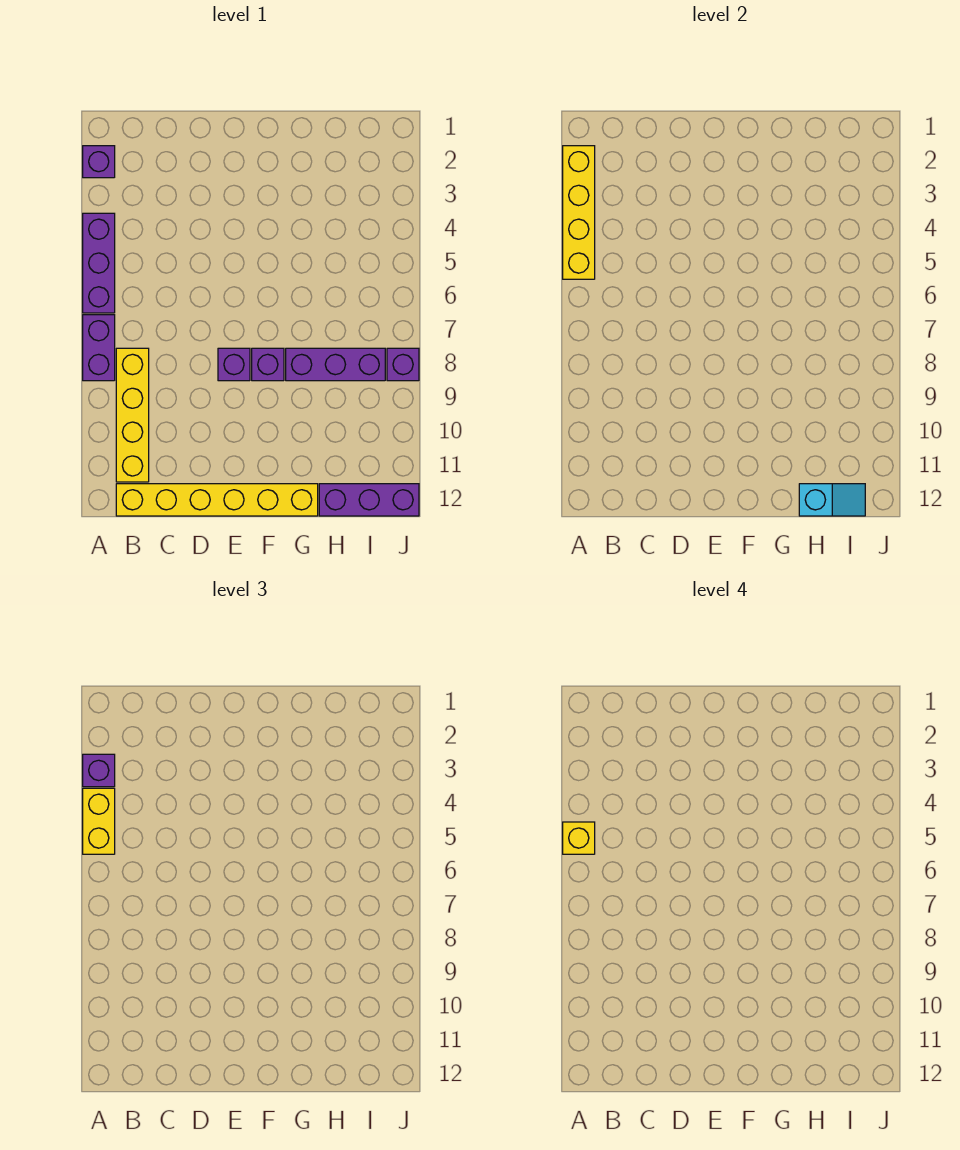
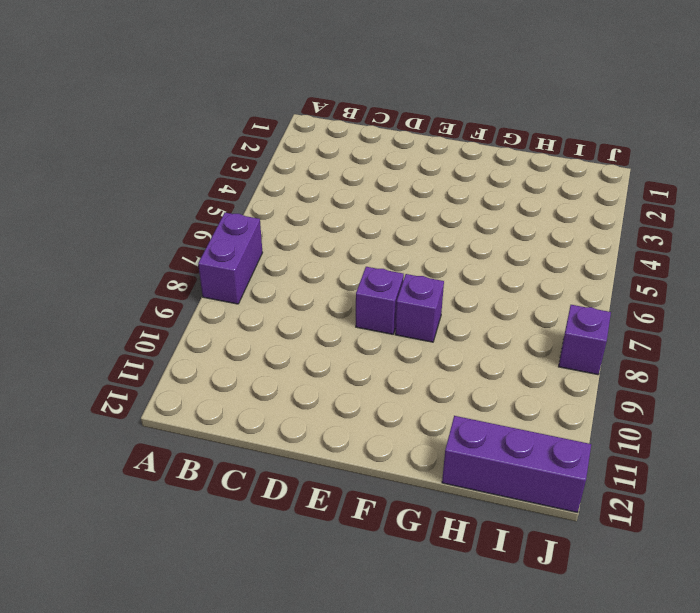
none -> purple brick A2 level 1
none -> purple brick A4:A6 level 1
none -> yellow brick B8:B11 level 1

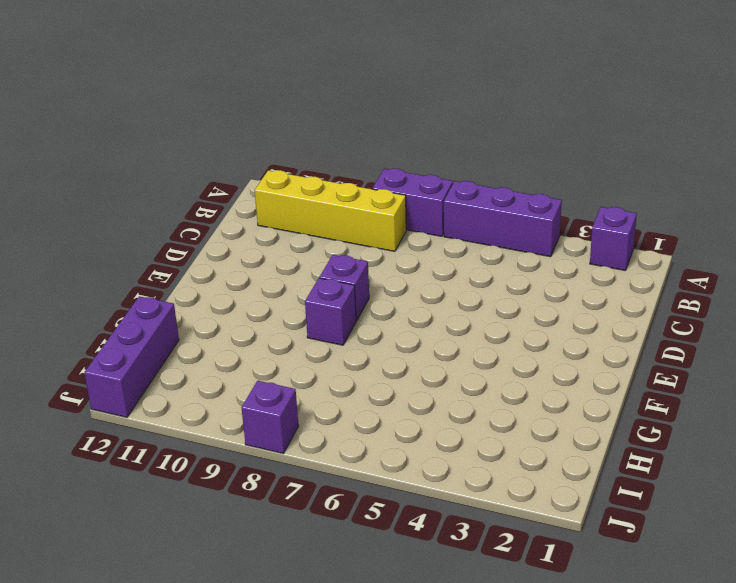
none -> yellow brick B12:G12 level 1
none -> purple brick G8:I8 level 1
none -> yellow brick A2:A5 level 2

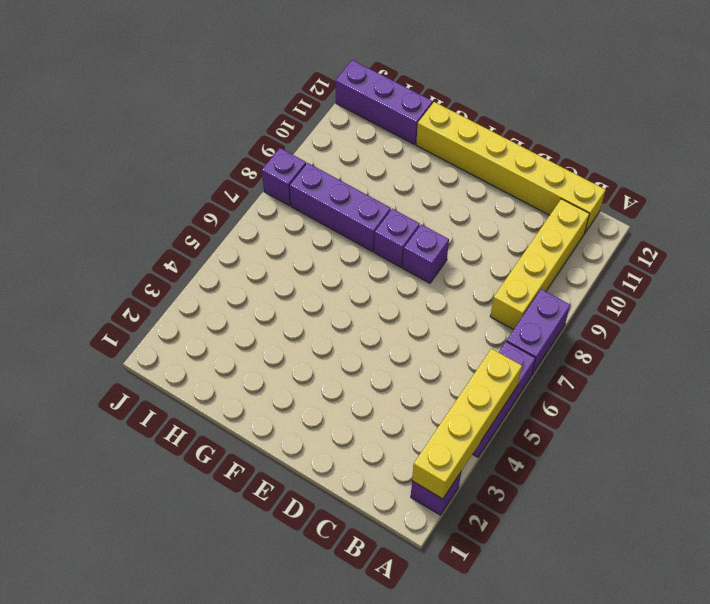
none -> cyan slope H12:I12 level 2 top H
none -> purple brick A3 level 3
none -> yellow brick A4:A5 level 3

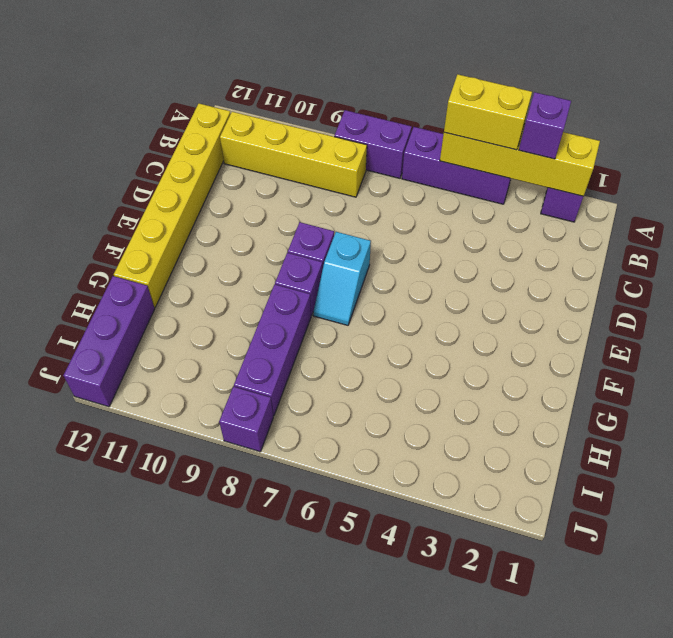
cyan slope E7:F7 level 1 top E -> cyan slope H12:I12 level 2 top H
none -> yellow brick A5 level 4

